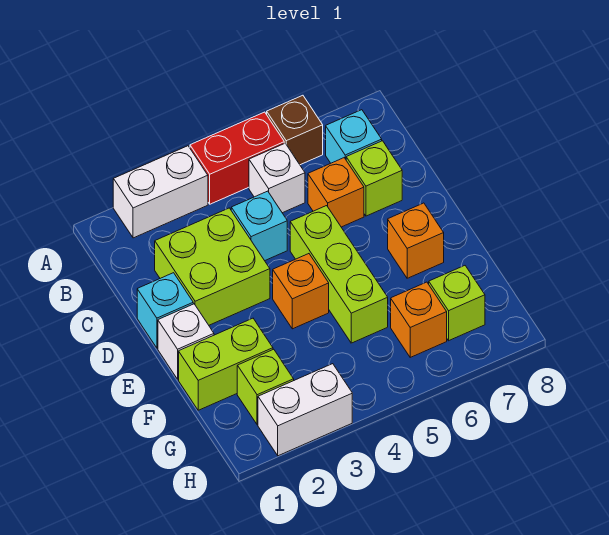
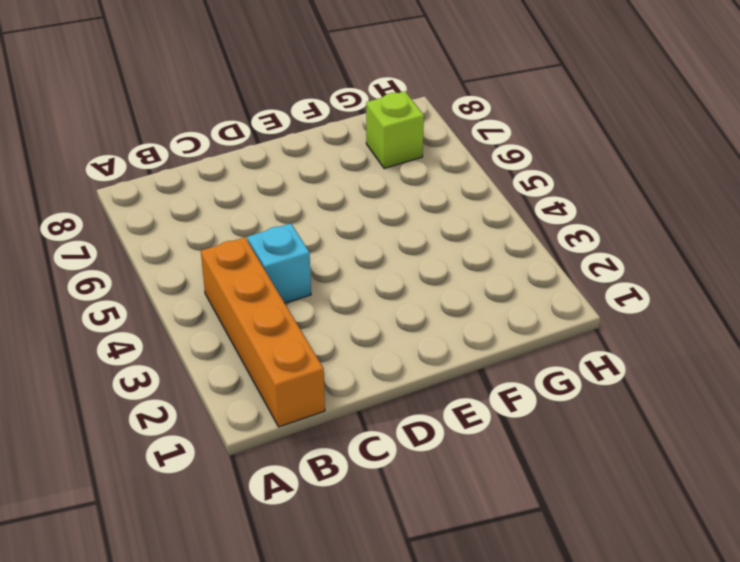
orange brick B1:B4 level 1 -> none
none -> white brick A2:A3 level 1
none -> red brick A4:A5 level 1
none -> brown brick A6 level 1

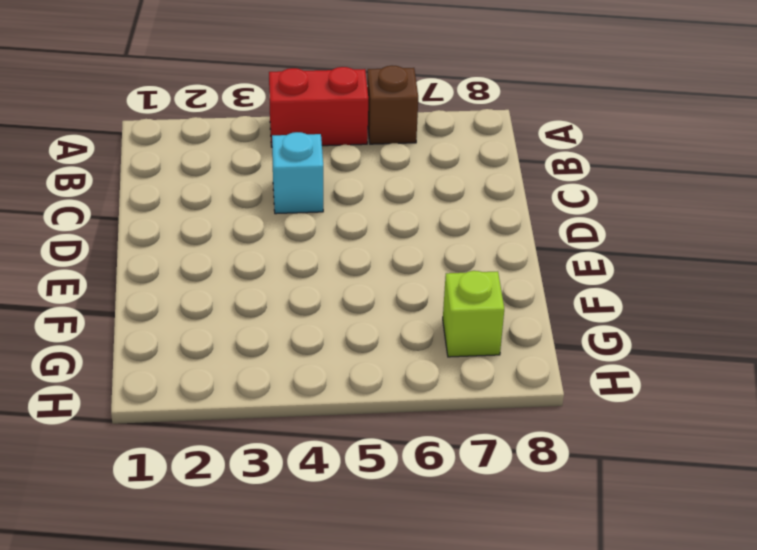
none -> white brick A2:A3 level 1
none -> white brick B5 level 1
none -> cyan brick B7 level 1

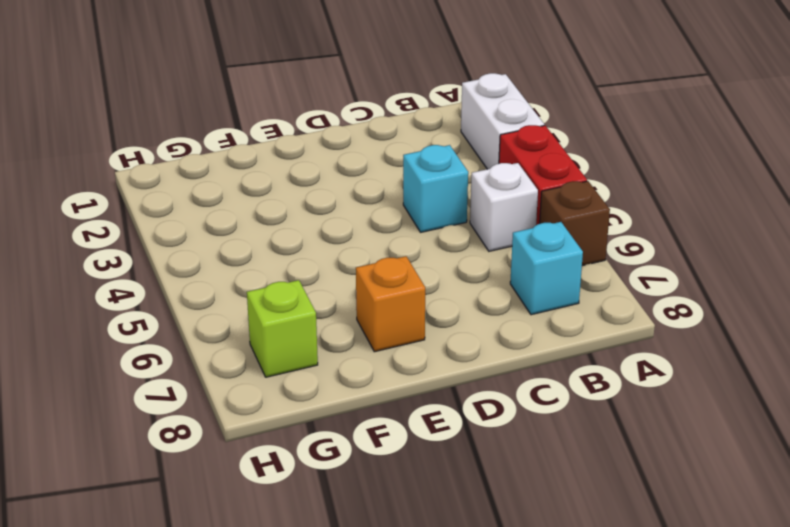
none -> lime brick C2:D3 level 1
none -> orange brick C6 level 1
none -> lime brick C7 level 1

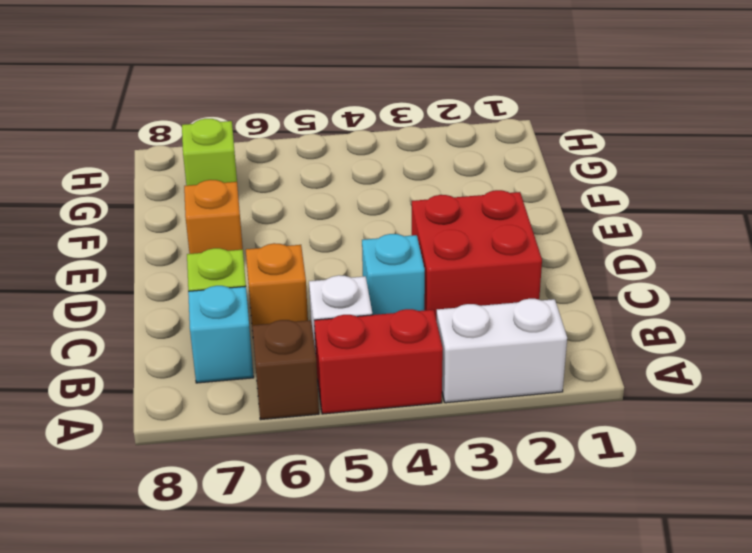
red brick C2:D3 level 1 -> lime brick C2:D3 level 1
none -> cyan brick D1 level 1
none -> lime brick D5:F5 level 1
none -> white brick E1 level 1

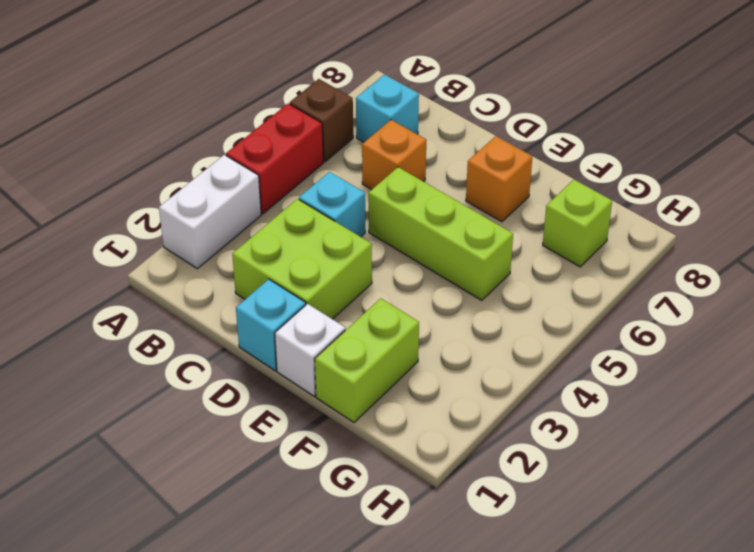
none -> white brick B5 level 1
none -> lime brick C7 level 1
none -> orange brick E4 level 1

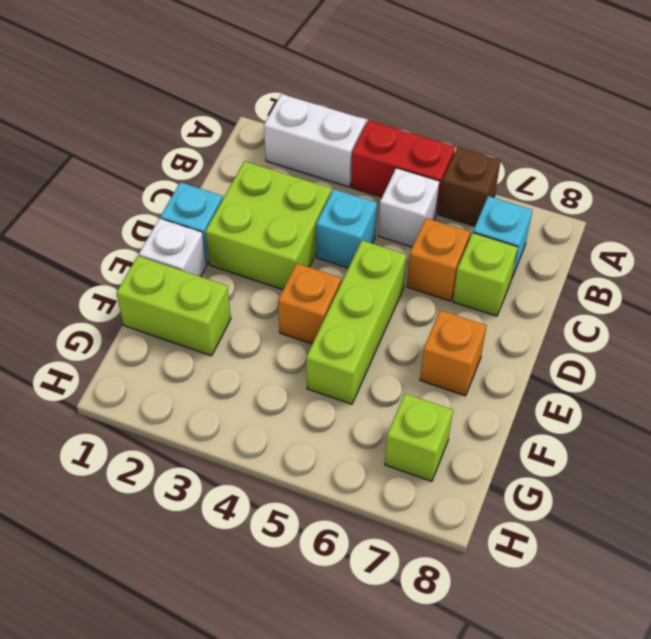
none -> lime brick G2 level 1
none -> orange brick G6 level 1
none -> white brick H2:H3 level 1

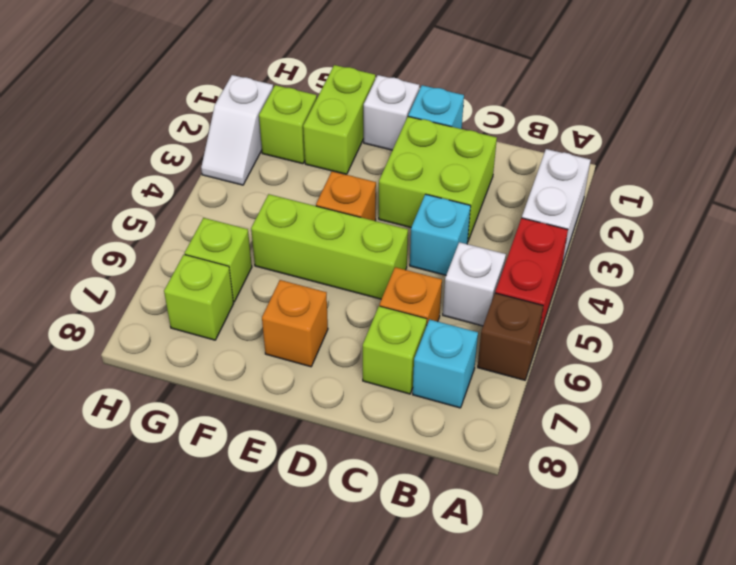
lime brick G6 level 1 -> orange brick G6 level 1
white slope H2:H3 level 1 top 2 -> white brick H2:H3 level 1

